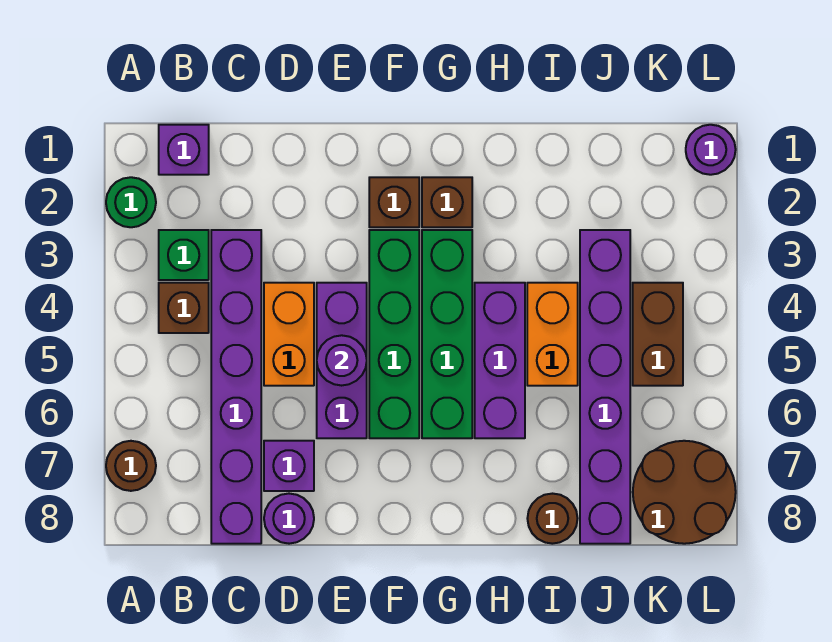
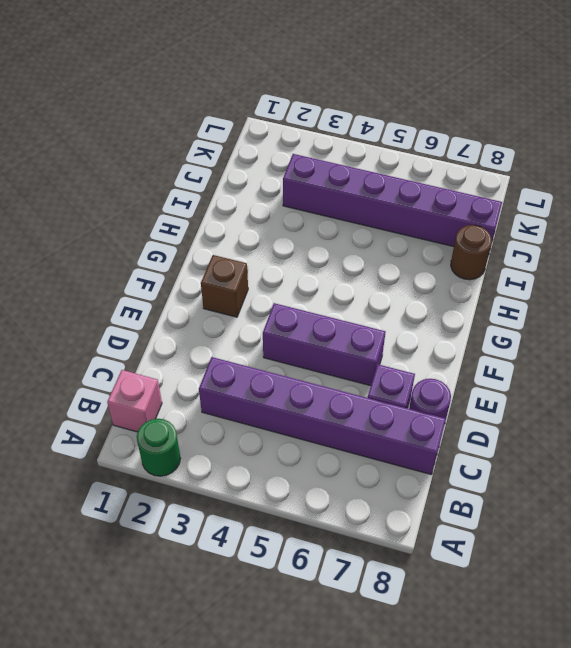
pink brick B1 level 1 -> purple brick B1 level 1
none -> brown round brick A7 level 1
none -> green brick B3 level 1
none -> brown brick B4 level 1

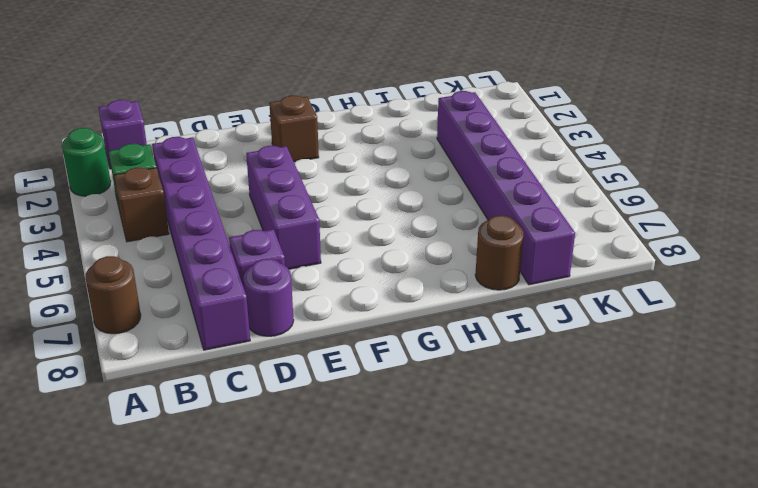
none -> orange brick D4:D5 level 1
none -> green brick F3:F6 level 1
none -> brown brick G2 level 1

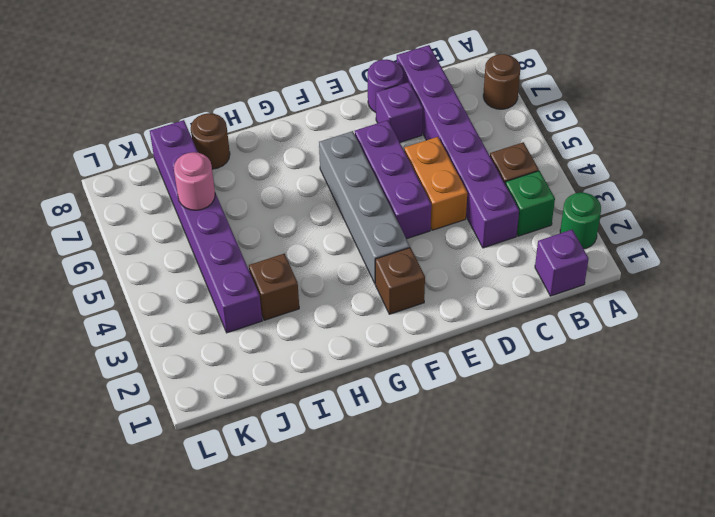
grey brick F3:F6 level 1 -> green brick F3:F6 level 1
brown brick I3 level 1 -> brown brick G2 level 1
pink round brick J6 level 2 -> none
none -> green brick G3:G6 level 1
none -> purple brick H4:H6 level 1
none -> orange brick I4:I5 level 1

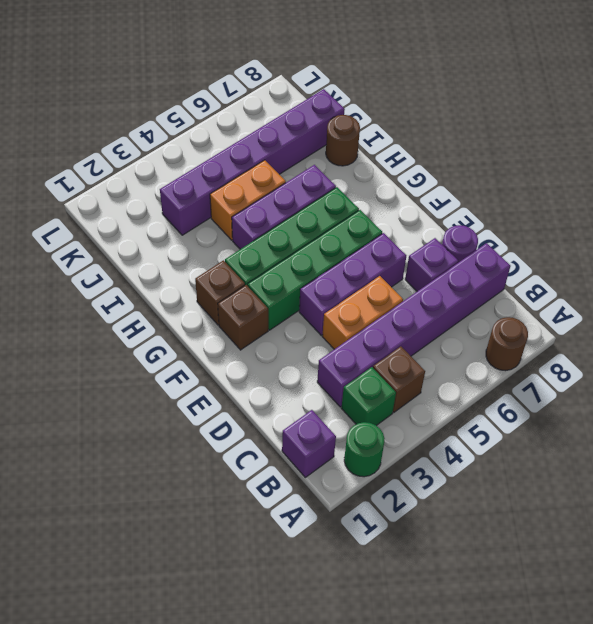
none -> brown brick K4:K5 level 1
none -> brown round brick K7:L8 level 1
none -> purple round brick L1 level 1

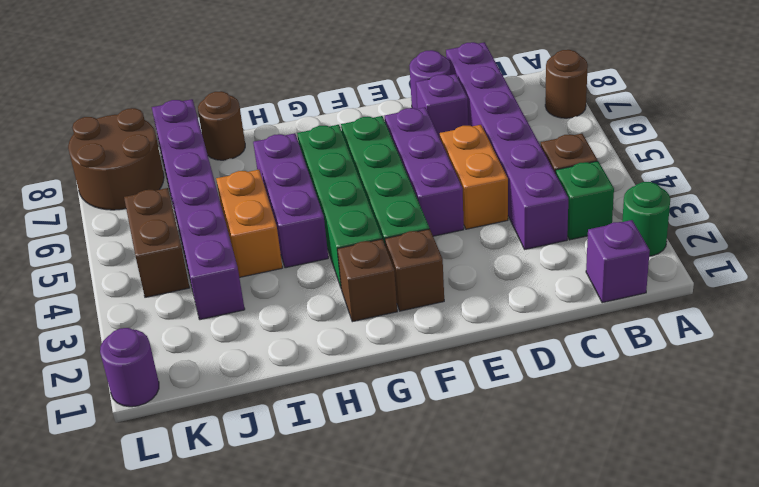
none -> purple round brick E5 level 2

